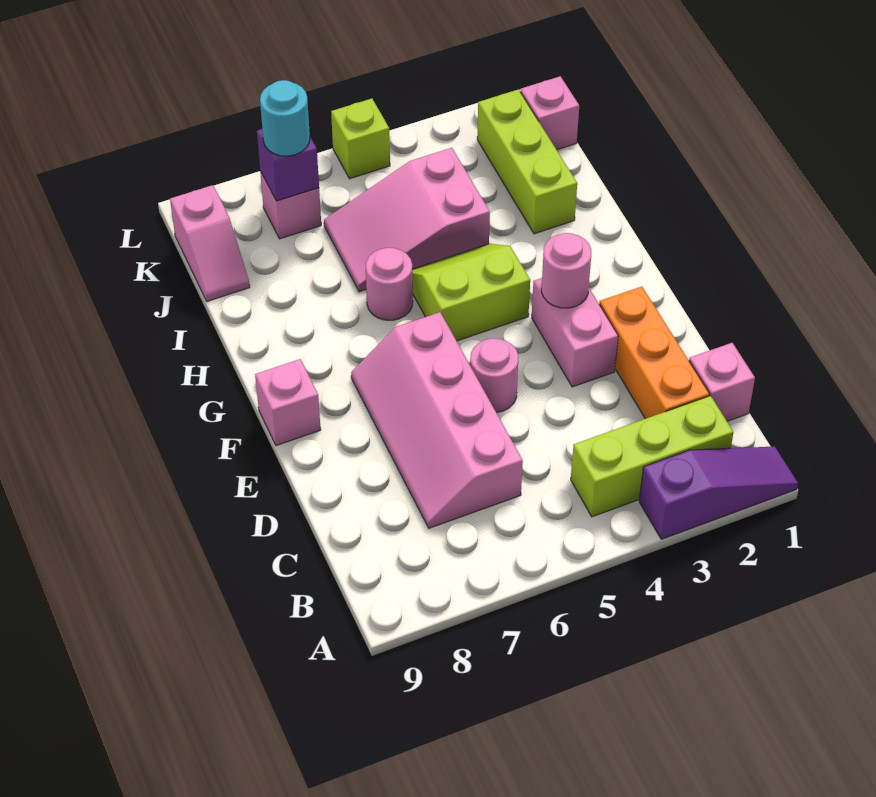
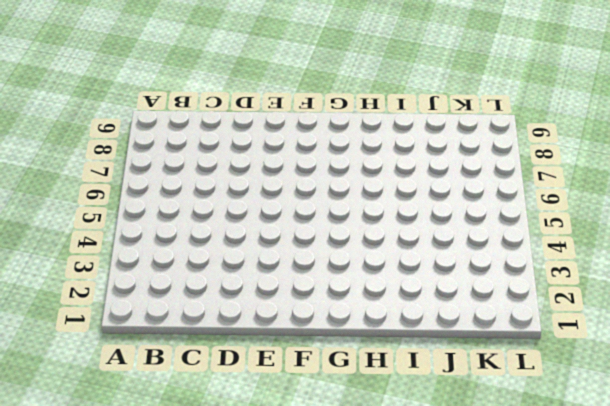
none -> purple slope A1:A3 level 1 top 3
none -> lime brick B2:B4 level 1
none -> pink brick C1 level 1

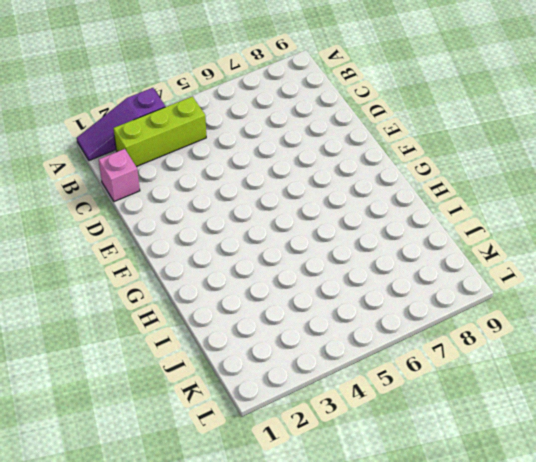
none -> orange brick C2:E2 level 1
none -> pink slope C6:F7 level 1 top 6
none -> pink brick E3:F3 level 1

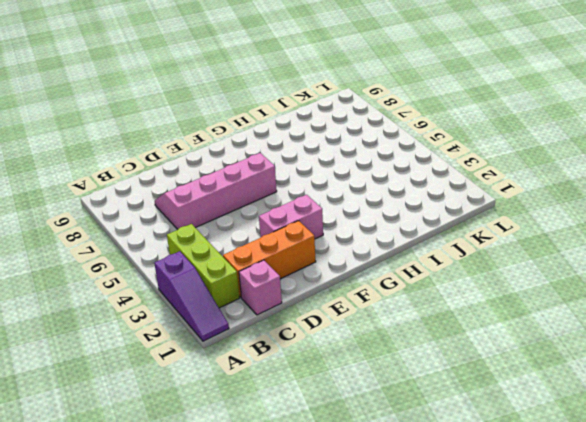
none -> pink round brick E5 level 1
none -> pink brick F9 level 1
none -> lime slope G4:H5 level 1 top G

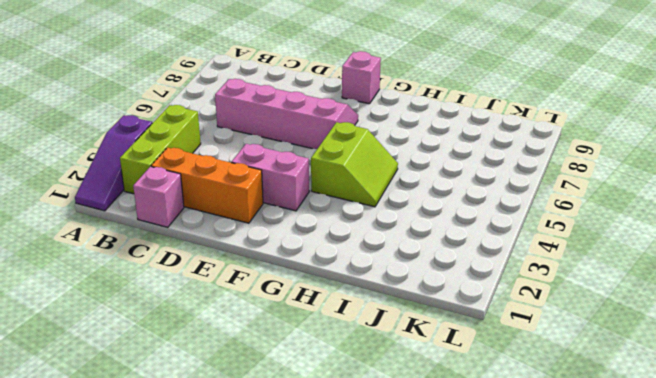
none -> pink round brick E5 level 1
none -> pink round brick H6 level 1
none -> lime brick I2:K2 level 1

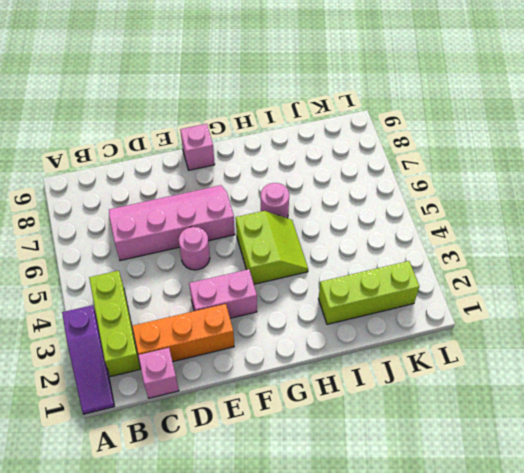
none -> pink slope I4:J6 level 1 top 4
none -> pink slope J9:K9 level 1 top K
none -> pink brick K1 level 1

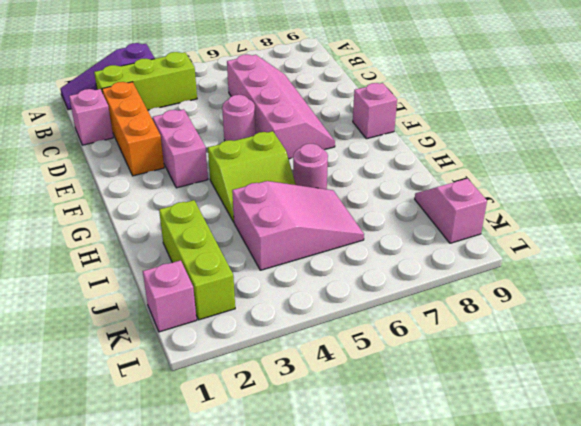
none -> pink brick K7 level 1
none -> lime brick L5 level 1
none -> pink round brick F3 level 2

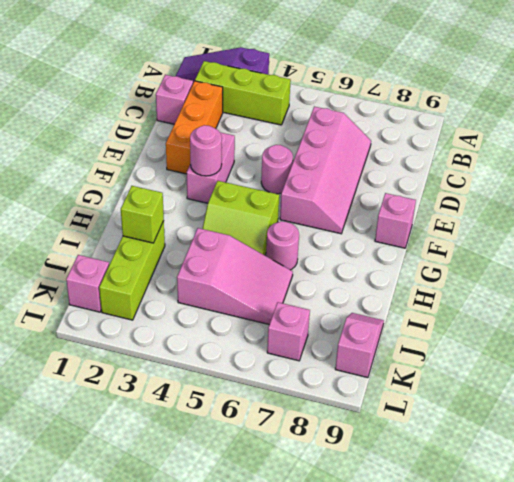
lime brick I2 level 2 -> lime brick L5 level 1
none -> purple brick K7 level 2
none -> cyan round brick K7 level 3

